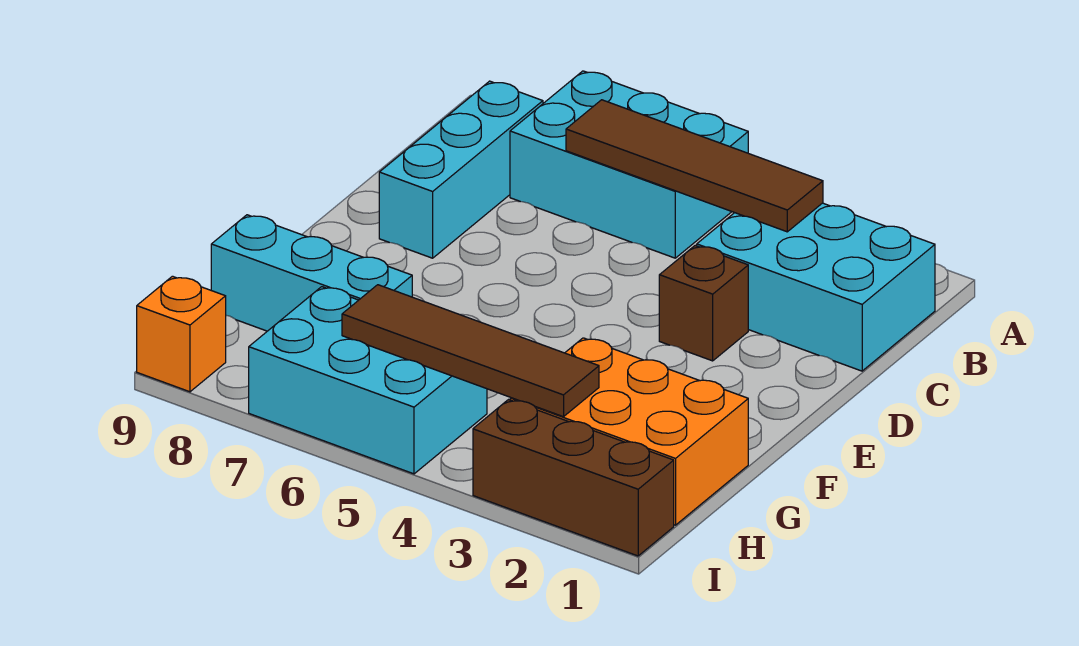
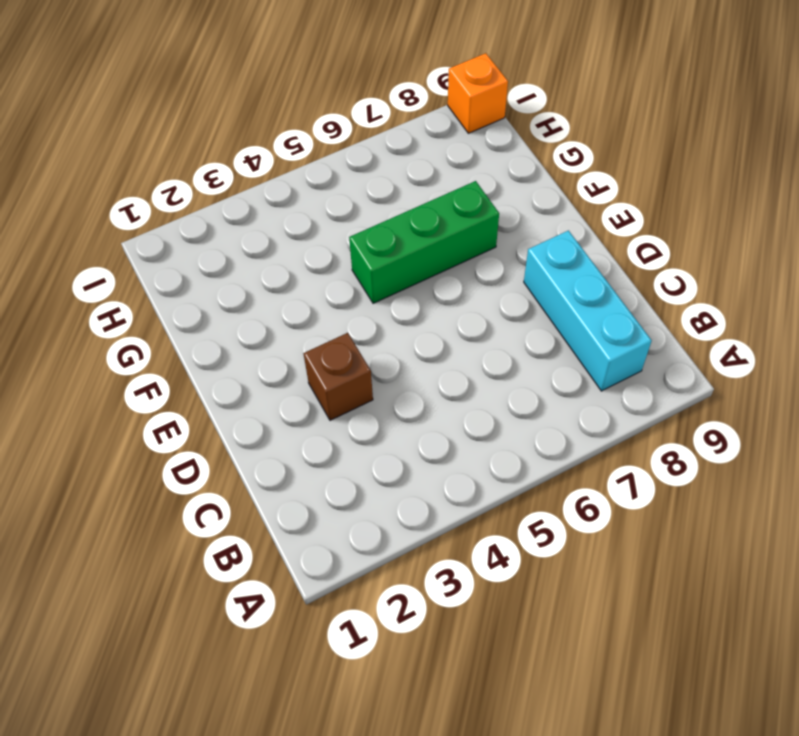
green brick F5:F7 level 1 -> none
none -> cyan brick A5:B7 level 1
none -> cyan brick B1:C3 level 1

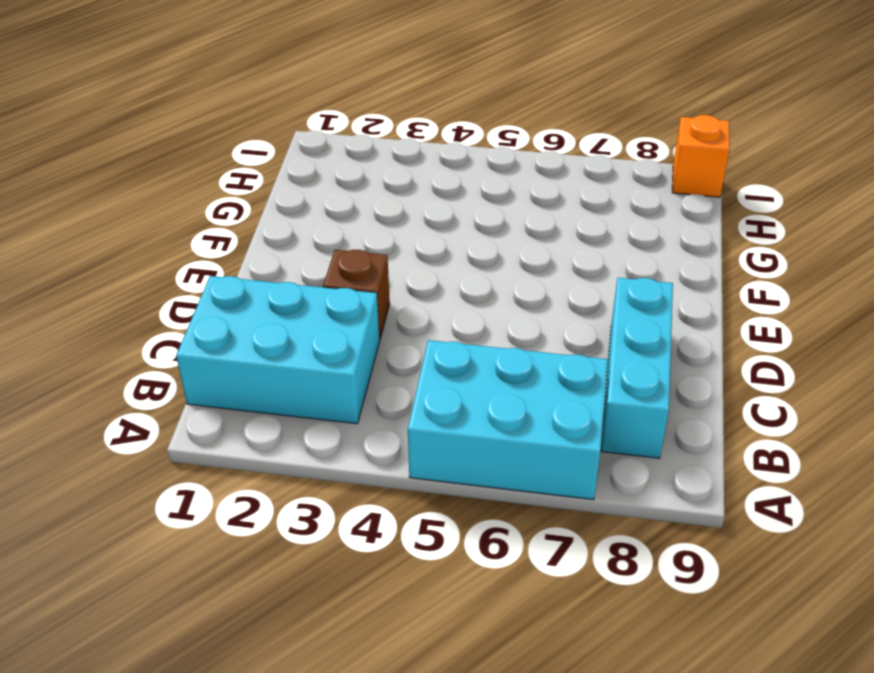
none -> orange brick G1:H3 level 1
none -> cyan brick G7:G9 level 1

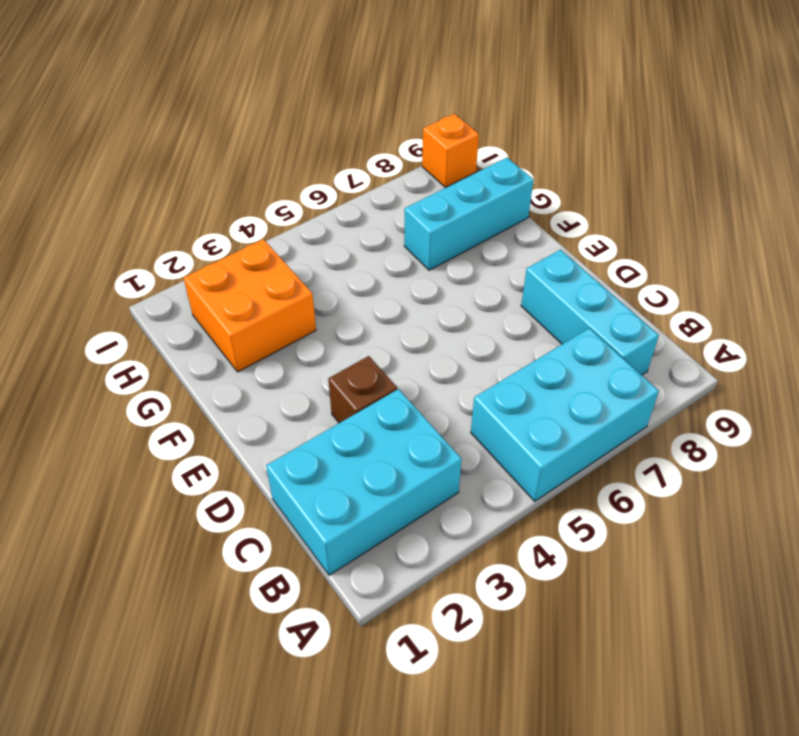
orange brick G2:H3 level 1 -> orange brick G1:H3 level 1
none -> cyan brick H5:I7 level 1
none -> brown brick I1:I3 level 1

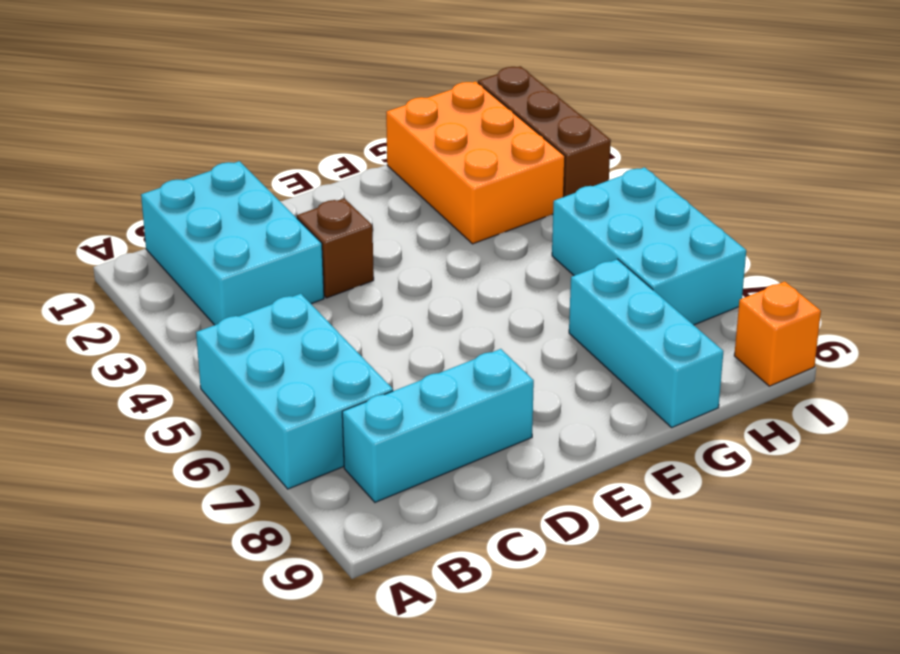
none -> brown tile B3:B6 level 2
none -> brown tile H3:H6 level 2

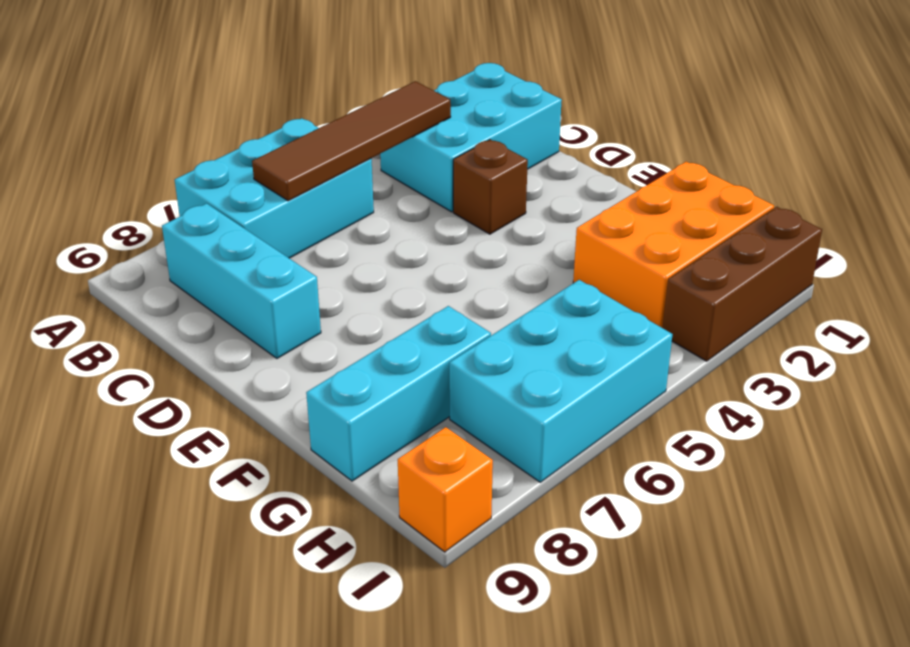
none -> brown tile H3:H6 level 2

